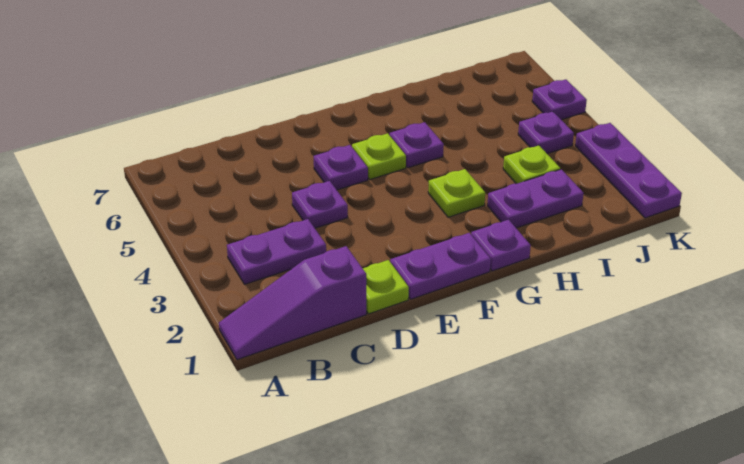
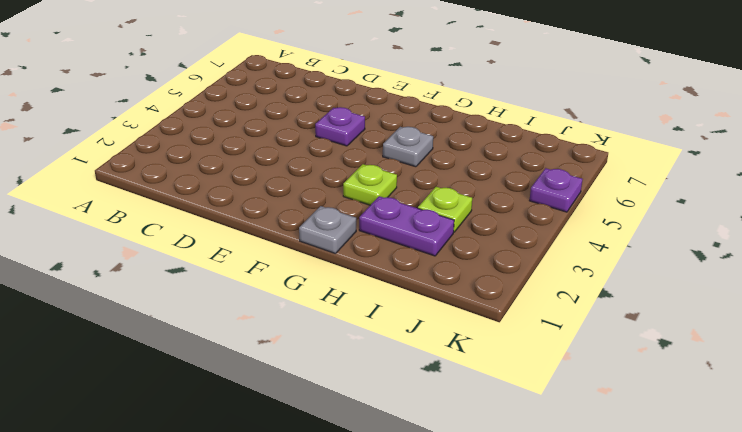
grey plate G1 level 1 -> purple plate G1 level 1
grey plate G5 level 1 -> purple plate G5 level 1
none -> purple slope A1:C1 level 1 top C
none -> purple plate B3:C3 level 1
none -> lime plate D1 level 1

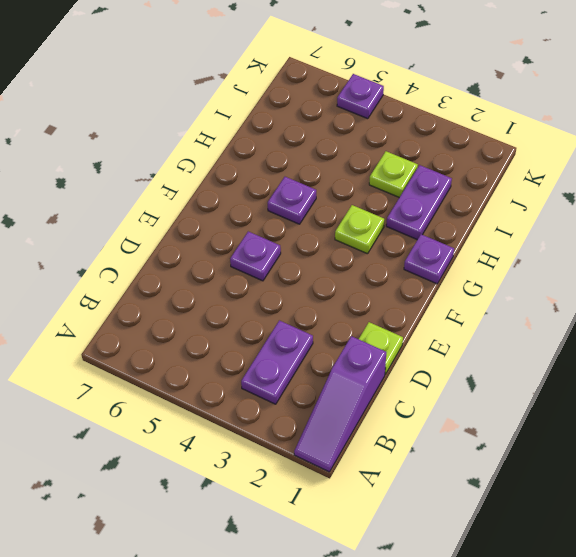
none -> purple plate D4 level 1
none -> purple plate E1:F1 level 1
none -> lime plate F5 level 1

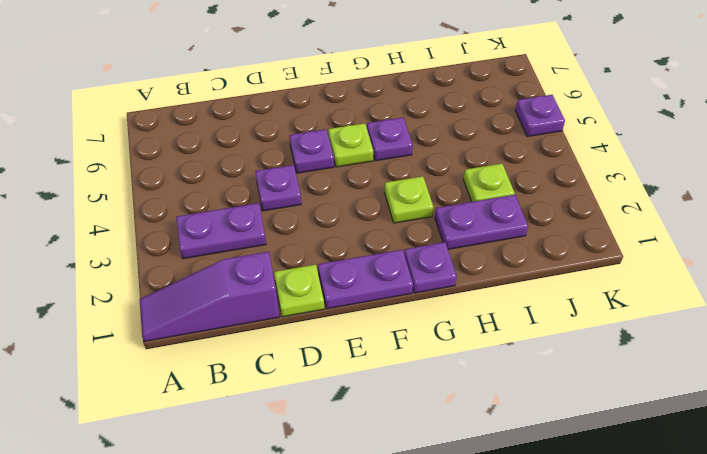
none -> purple plate J4 level 1
none -> purple plate K1:K3 level 1

